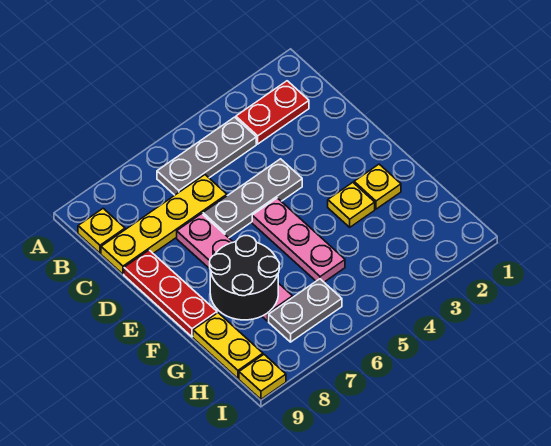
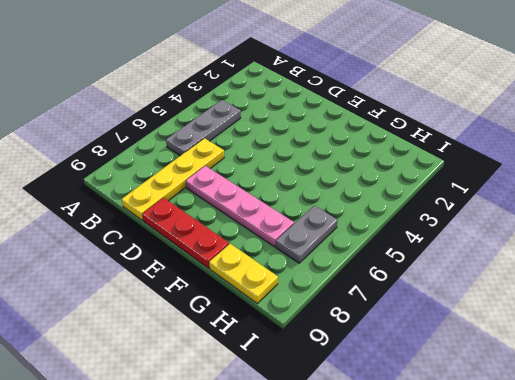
none -> red plate B2:B3 level 1
none -> yellow plate B9 level 1
none -> grey plate D4:D6 level 1

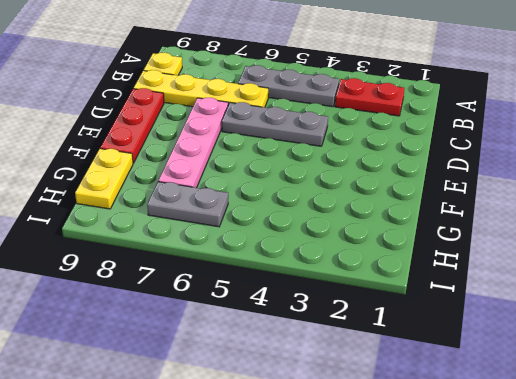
none -> pink plate E5:G5 level 1
none -> yellow plate F2 level 1
none -> yellow plate F3 level 1

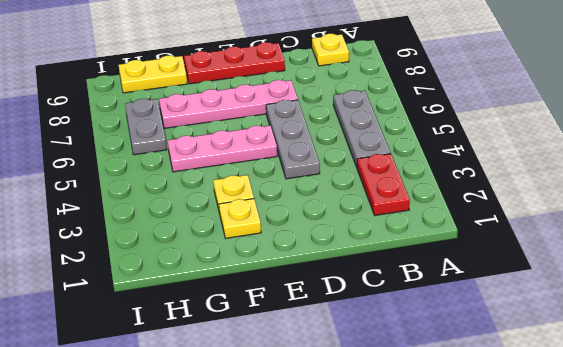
none -> yellow plate C6:C9 level 1
none -> yellow plate I9 level 1
none -> black round brick F7:G8 level 2

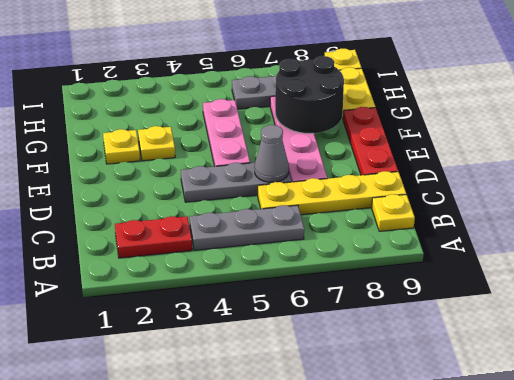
grey cone D6 level 2 -> none

